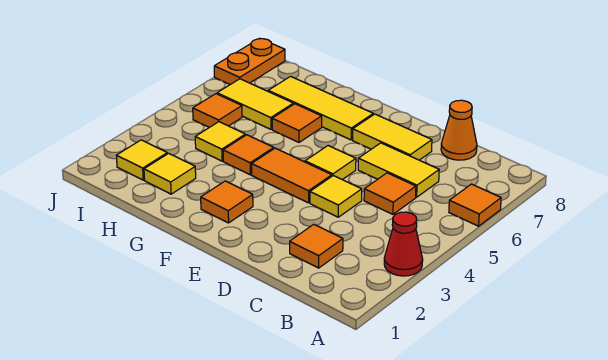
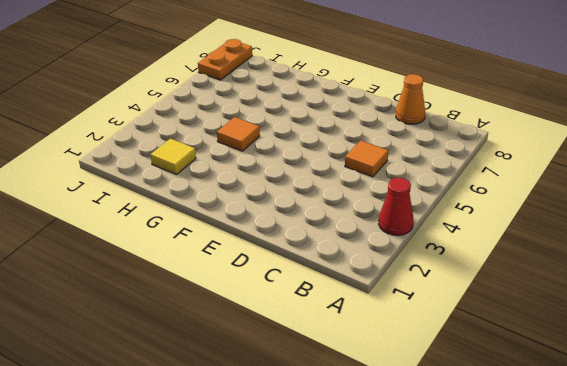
none -> orange tile A6 level 1
none -> orange tile C2 level 1
none -> yellow tile C6:D6 level 1

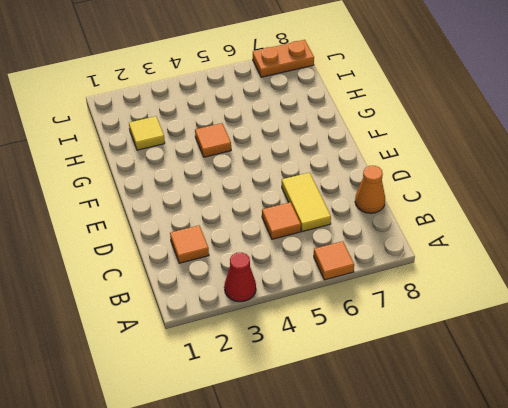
none -> yellow tile D4 level 1
none -> yellow tile D7:E7 level 1
none -> orange tile E4:F4 level 1

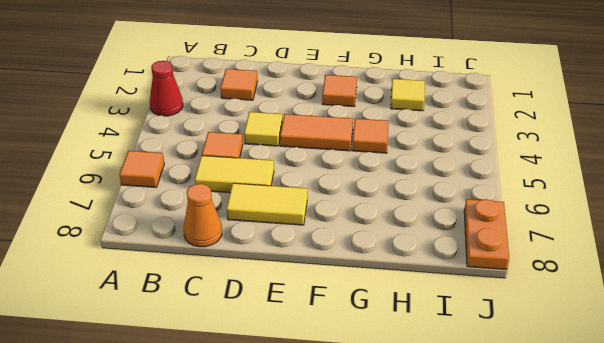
none -> yellow tile E5 level 1
none -> yellow tile F7:H7 level 1
none -> orange tile G6 level 1

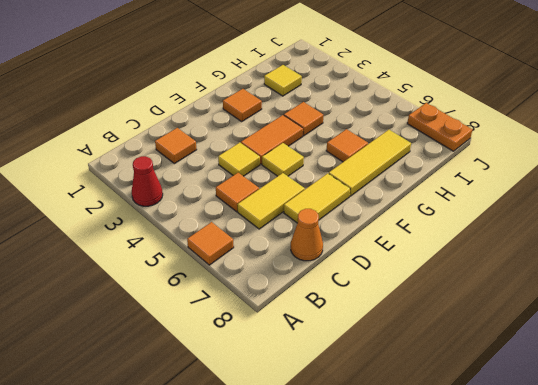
none -> yellow tile H4 level 1
none -> yellow tile H6:I6 level 1
none -> yellow tile I2 level 1

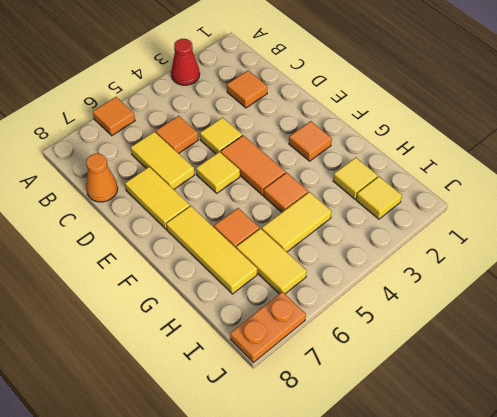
yellow tile H4:H5 level 1 -> yellow tile H4 level 1
none -> orange tile I5 level 1

